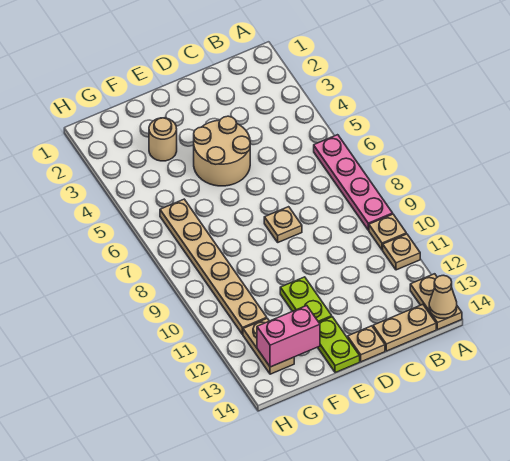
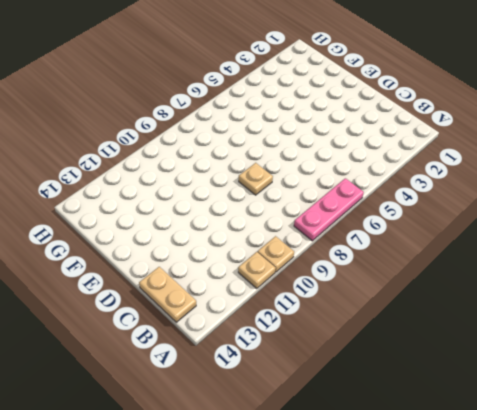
pink plate A6:A8 level 1 -> pink plate A6:A9 level 1
none -> tan plate A13:A14 level 1
none -> tan round brick D4:E5 level 1
none -> tan plate D14 level 1

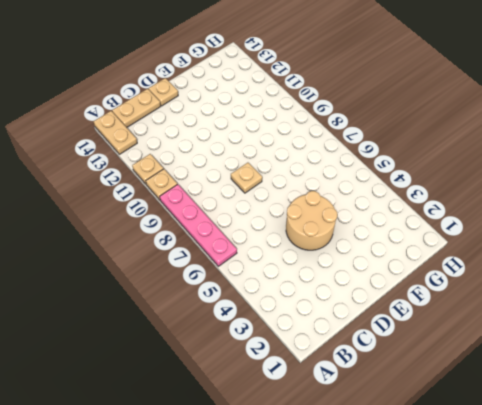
none -> lime plate E11:E12 level 1
none -> lime plate E13:E14 level 1
none -> tan round brick F3 level 1

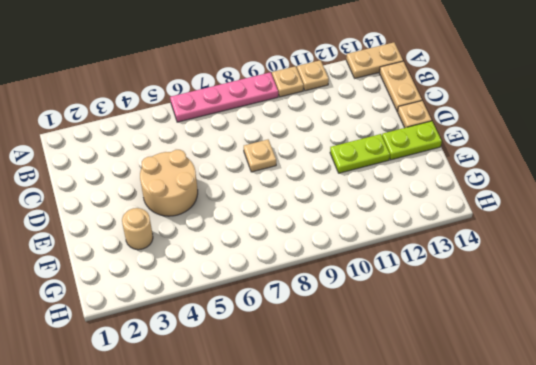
none -> tan plate G6:G11 level 1
none -> tan plate G12:G13 level 1
none -> tan cone A14 level 2

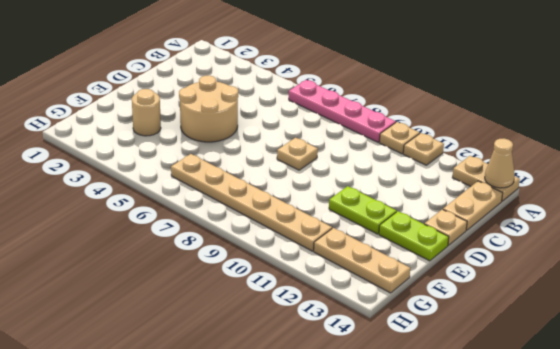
tan plate G12:G14 level 1 -> tan plate G12:G13 level 1
none -> pink brick F13:G13 level 2

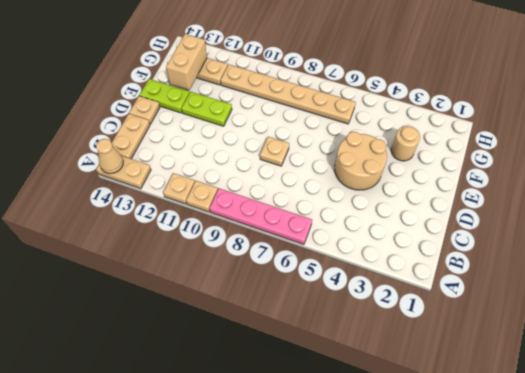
tan brick F13:G13 level 2 -> pink brick F13:G13 level 2

